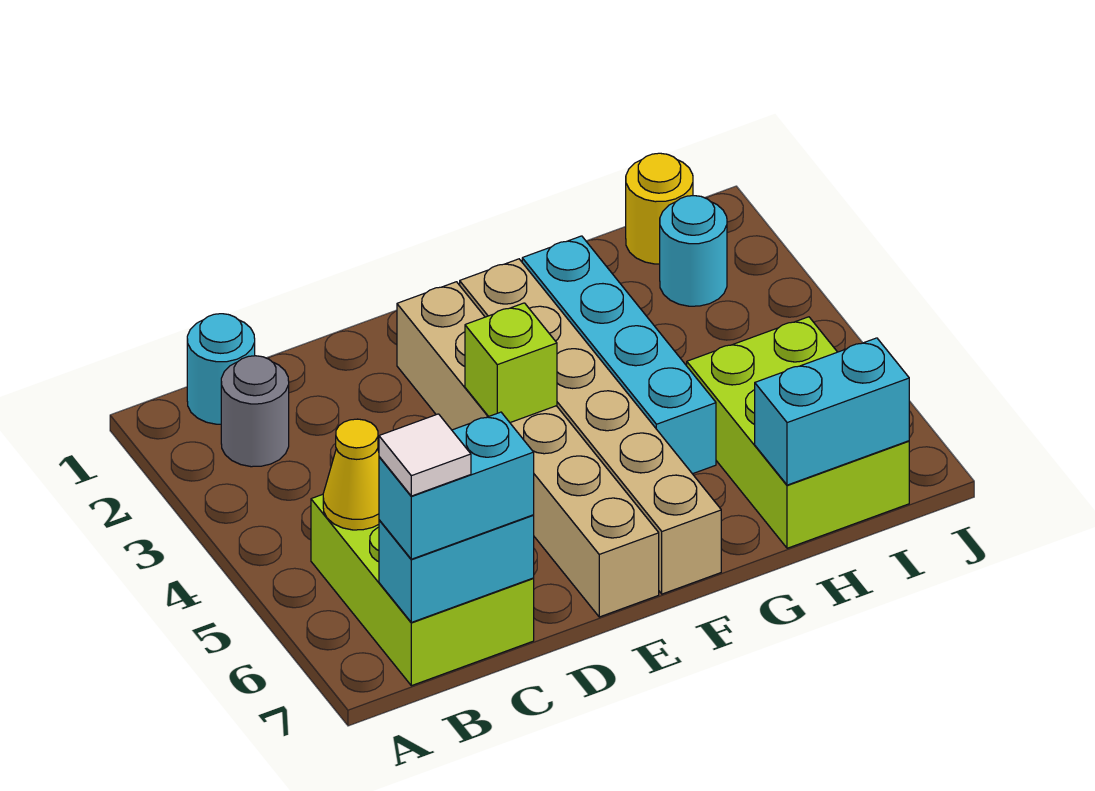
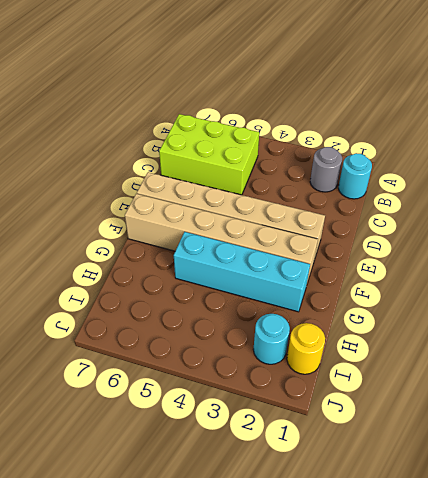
none -> lime brick H5:I7 level 1
none -> yellow cone B5 level 2
none -> cyan brick B7:C7 level 2

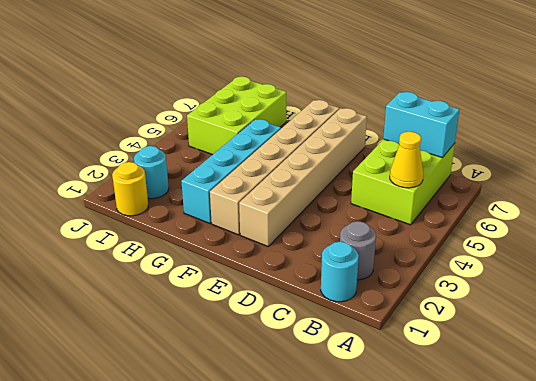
none -> lime brick E4 level 2
none -> cyan brick H7:I7 level 2
none -> cyan brick B7:C7 level 3

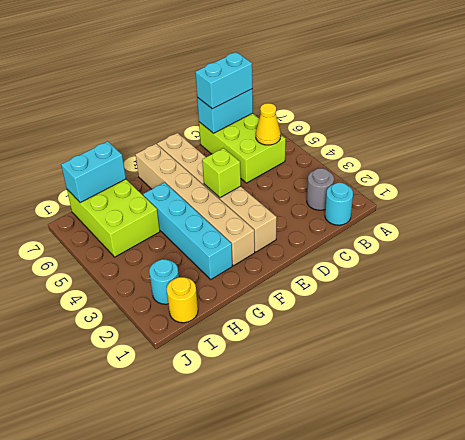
none -> white tile B7 level 4

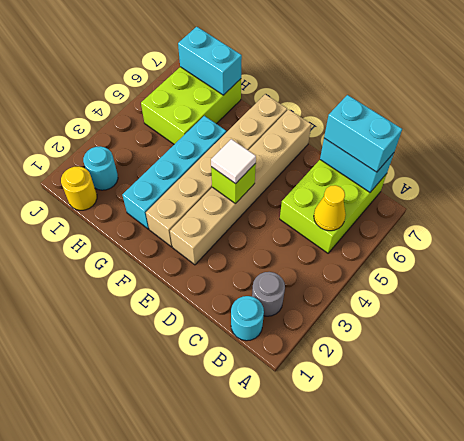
white tile E4 level 3 -> white tile B7 level 4

